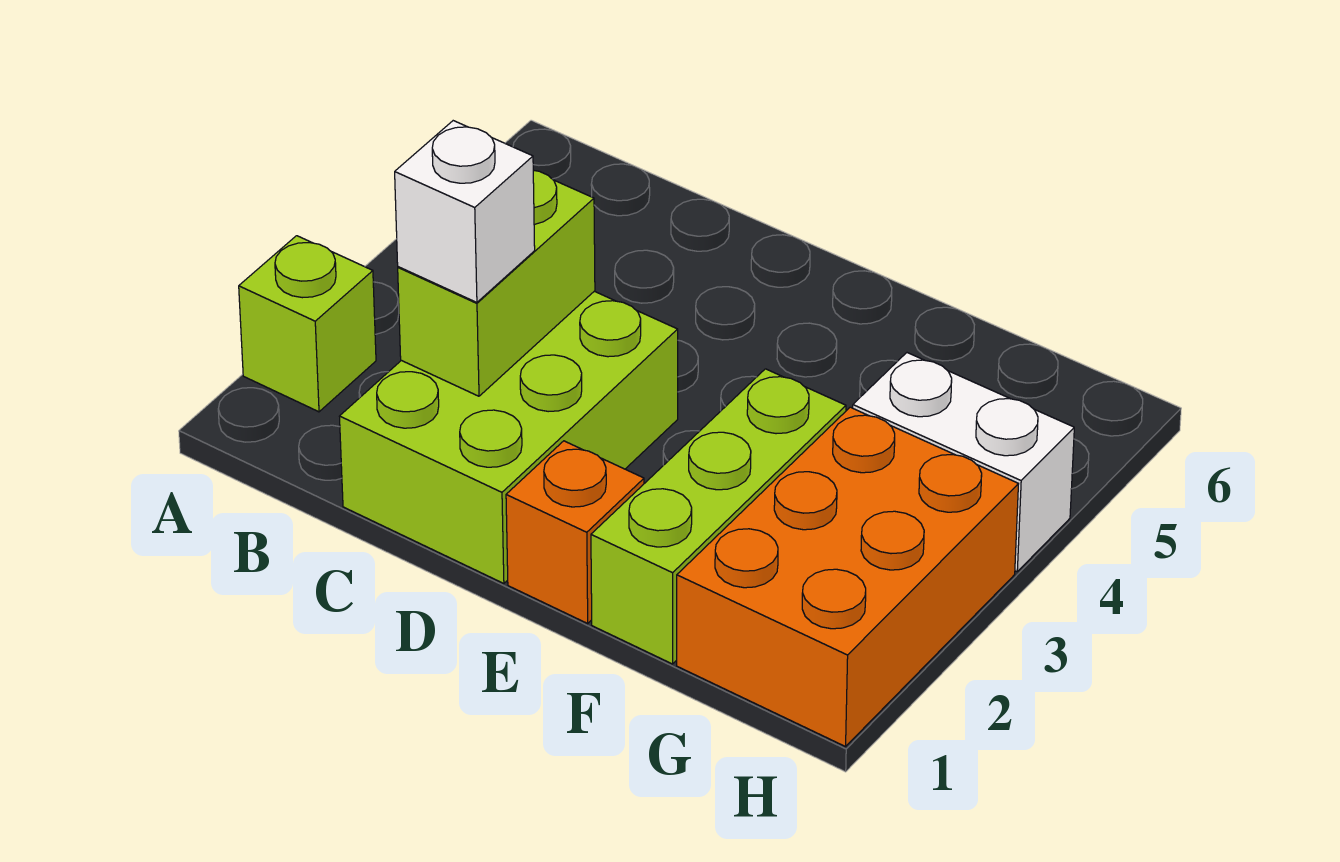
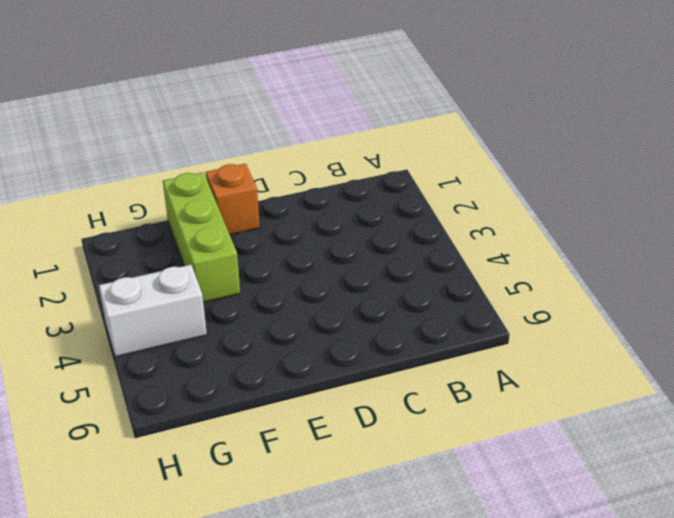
none -> lime brick A2 level 1
none -> lime brick C1:D3 level 1

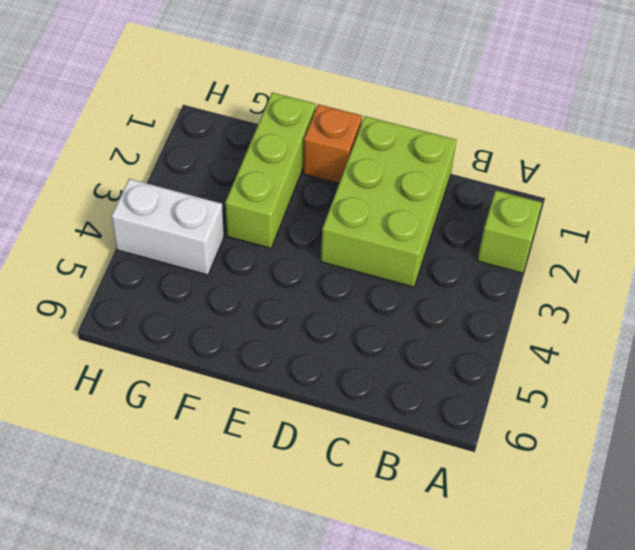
none -> orange brick G1:H3 level 1
none -> lime brick C2:C3 level 2

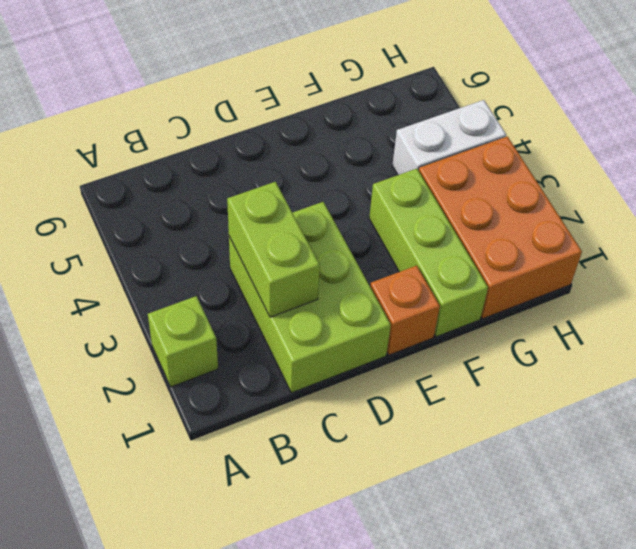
none -> white brick C2 level 3

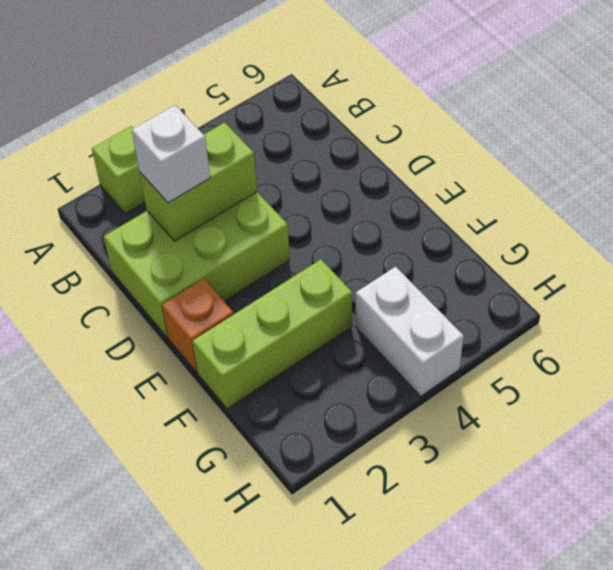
none -> orange brick G1:H3 level 1

